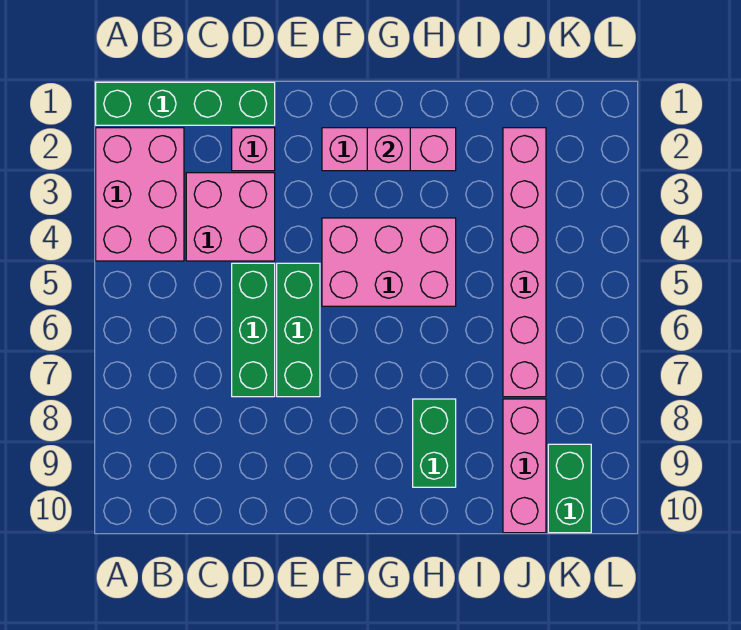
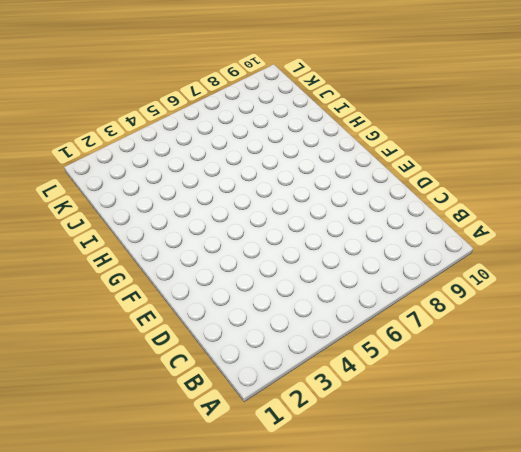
none -> green brick A1:D1 level 1
none -> pink brick A2:B4 level 1
none -> pink brick C3:D4 level 1

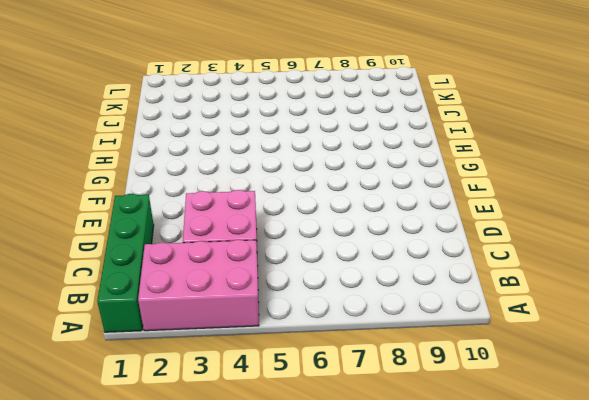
none -> pink brick D2 level 1
none -> green brick D5:D7 level 1
none -> green brick E5:E7 level 1

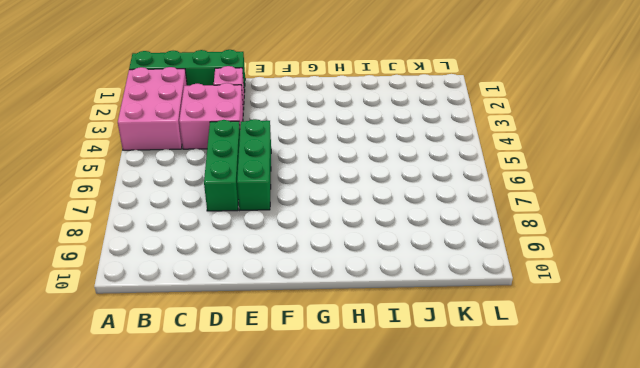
none -> pink brick F2:H2 level 1
none -> pink brick F4:H5 level 1
none -> green brick H8:H9 level 1

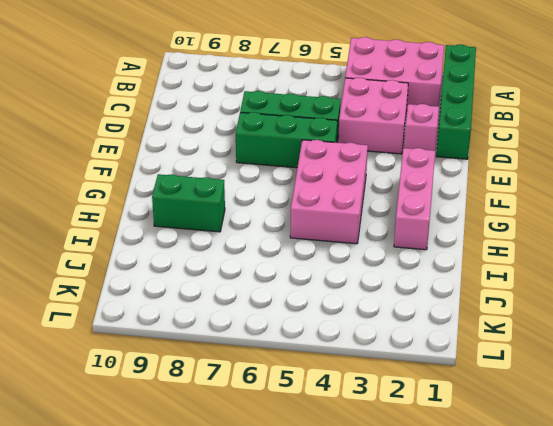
none -> pink brick J2:J7 level 1
none -> pink brick J8:J10 level 1
none -> green brick K9:K10 level 1

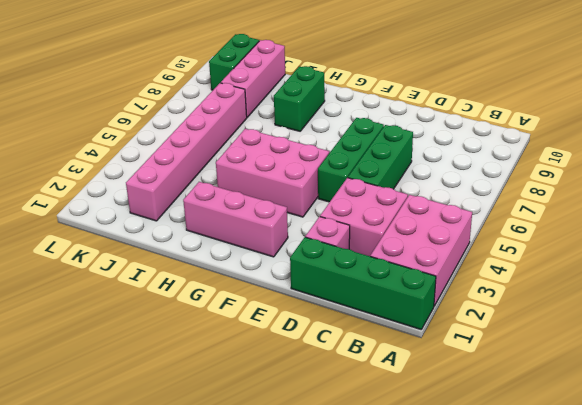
none -> pink brick G2 level 2

